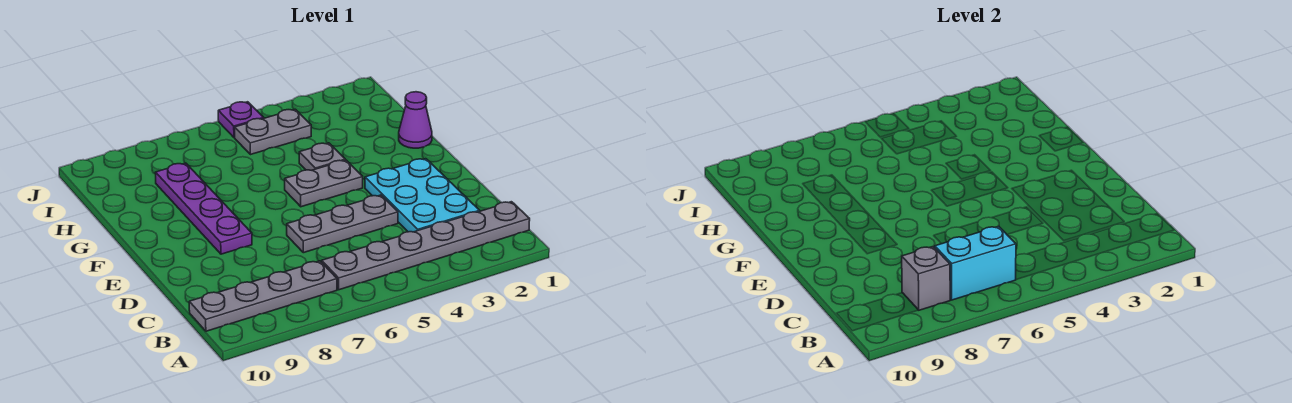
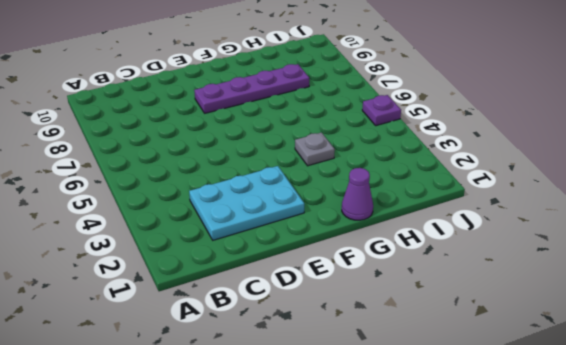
none -> grey plate B1:B6 level 1
none -> grey plate B7:B10 level 1
none -> grey plate D4:D6 level 1

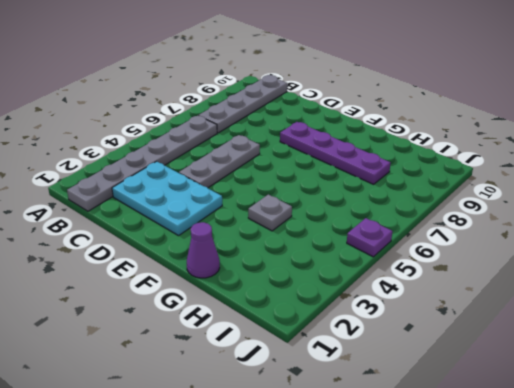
none -> grey plate F4:F5 level 1
none -> grey plate I4:I5 level 1
none -> cyan brick B6:B7 level 2

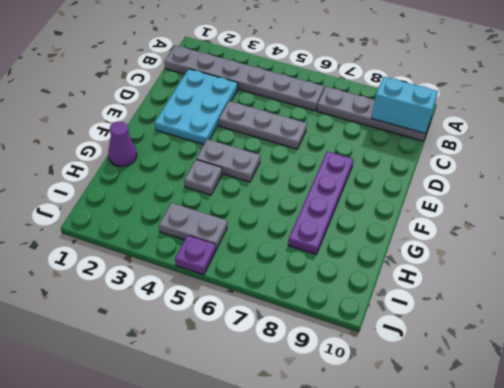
cyan brick B9:B10 level 2 -> cyan brick B6:B7 level 2
none -> grey brick B8 level 2

